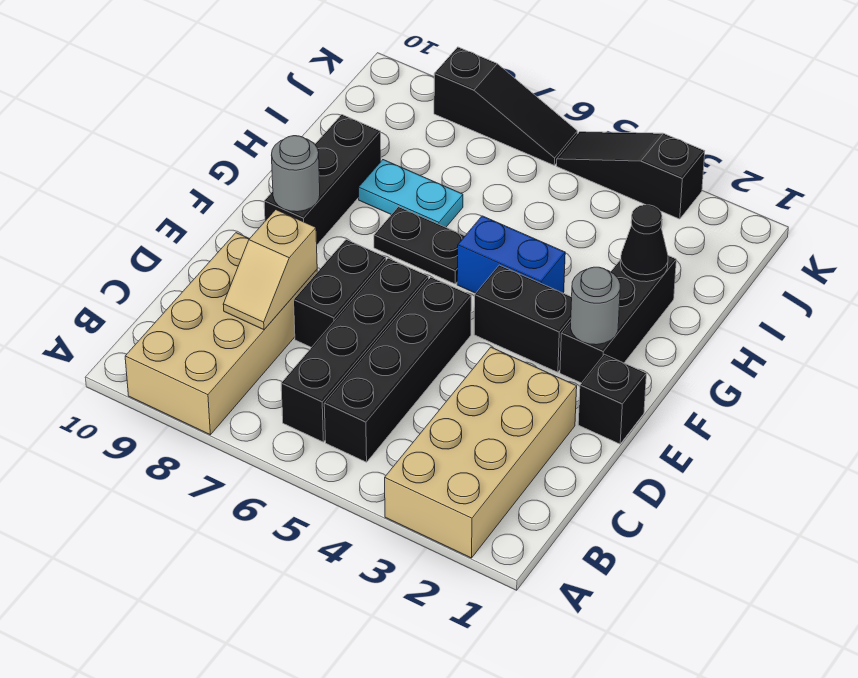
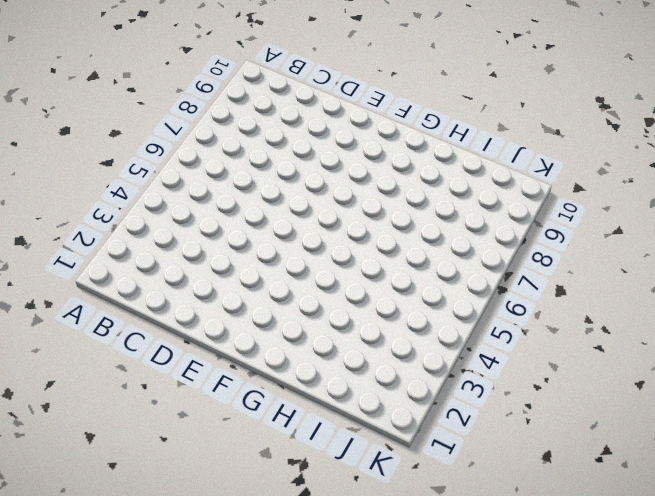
none -> tan brick A2:D3 level 1
none -> tan brick A8:D9 level 1
none -> black brick B5:E5 level 1

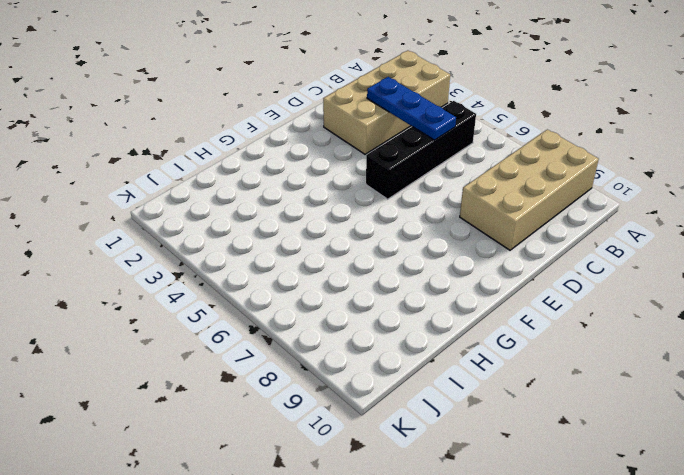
blue plate C3:C5 level 2 -> none
none -> black brick B6:E6 level 1
none -> black brick D7:E7 level 1
none -> black brick E1 level 1

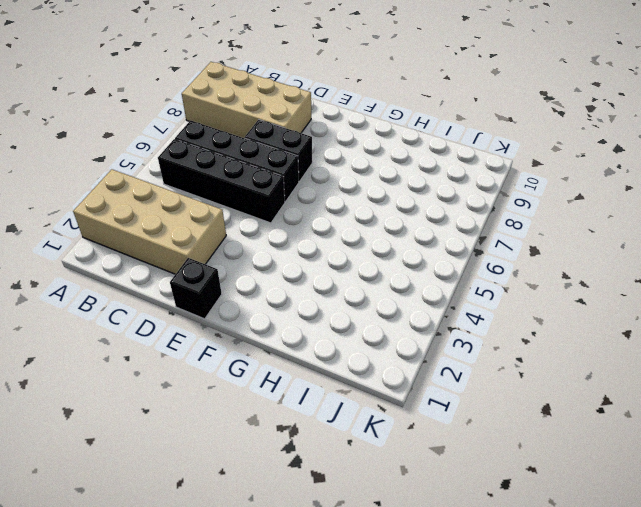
none -> black brick F2:H2 level 1
none -> black brick F3:F4 level 1
none -> black brick F9:H9 level 1

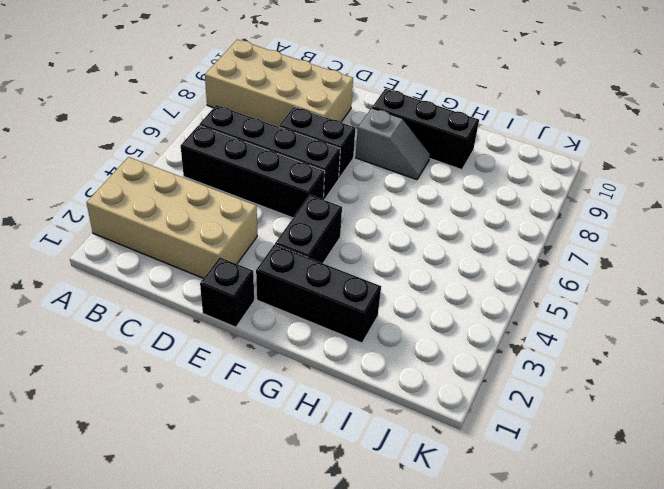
grey slope F8:G8 level 1 top F -> none
none -> blue brick G4:G5 level 1
none -> black plate G6:G7 level 1
none -> cyan plate H7:H8 level 1

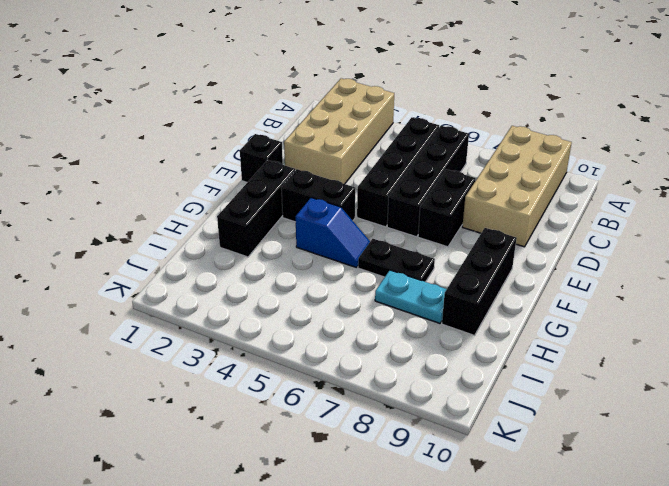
blue slope G4:G5 level 1 top 4 -> blue brick G4:G5 level 1
none -> black slope K3:K5 level 1 top 3
none -> black slope K6:K8 level 1 top 8
none -> tan slope C8:D8 level 2 top D

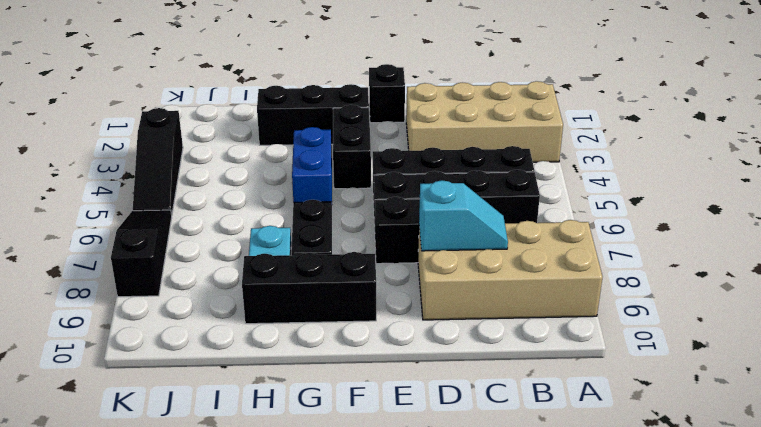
cyan slope C8:D8 level 2 top D -> tan slope C8:D8 level 2 top D
none -> grey round brick F2 level 2
none -> grey round brick F9 level 2
none -> black cone H2 level 2

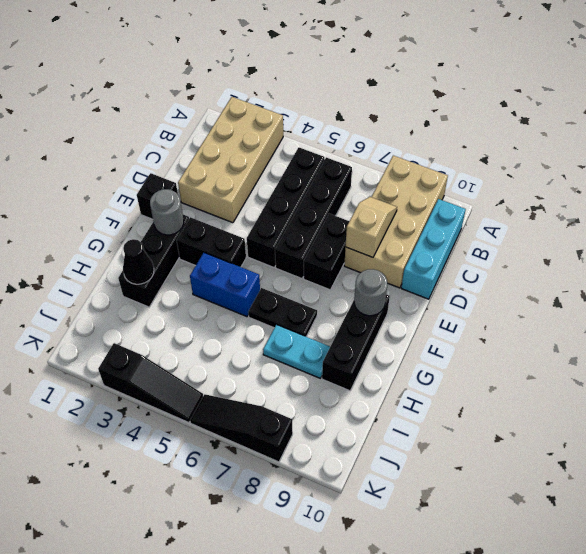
cyan brick B10:D10 level 1 -> none

